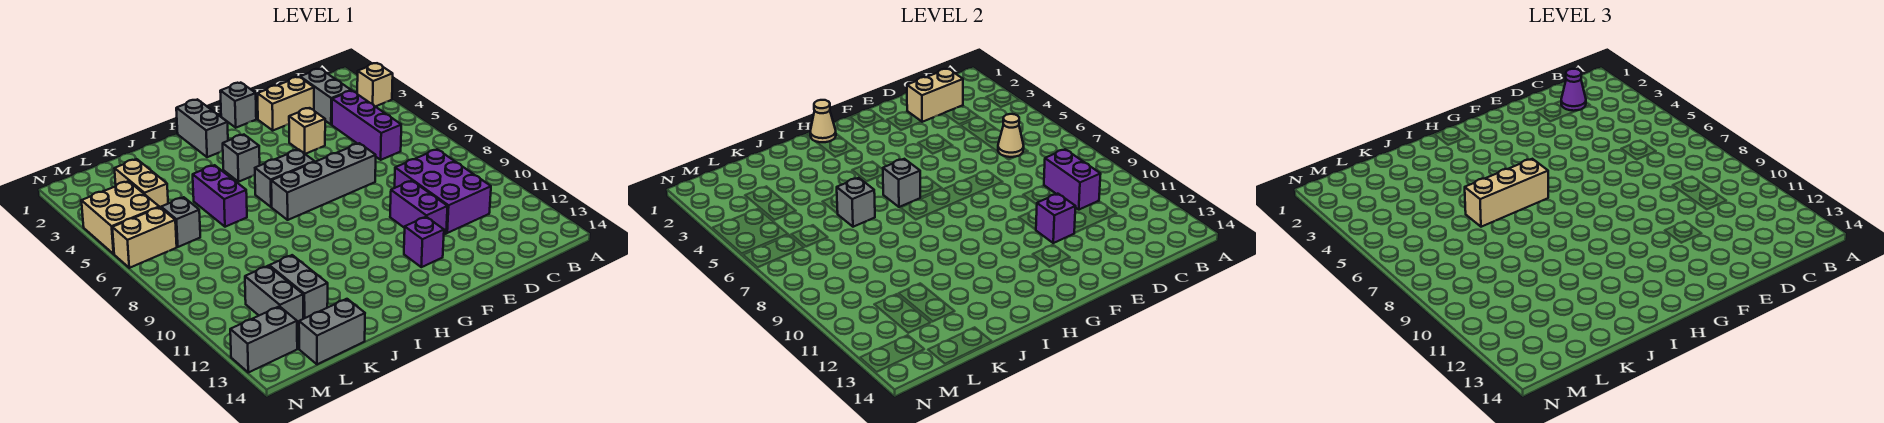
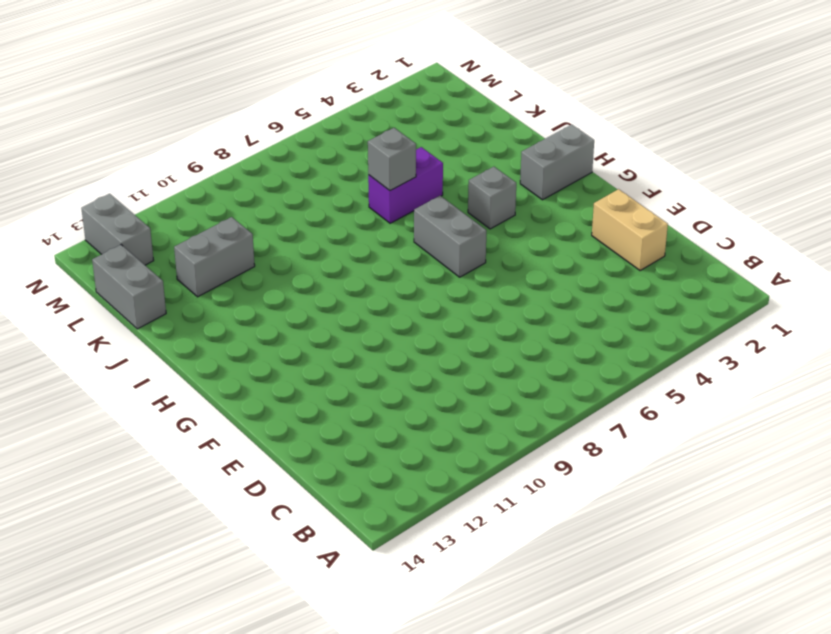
none -> tan brick A3 level 1
none -> grey brick C2:C3 level 1
none -> purple brick C4:C6 level 1
none -> purple brick C9:D11 level 1

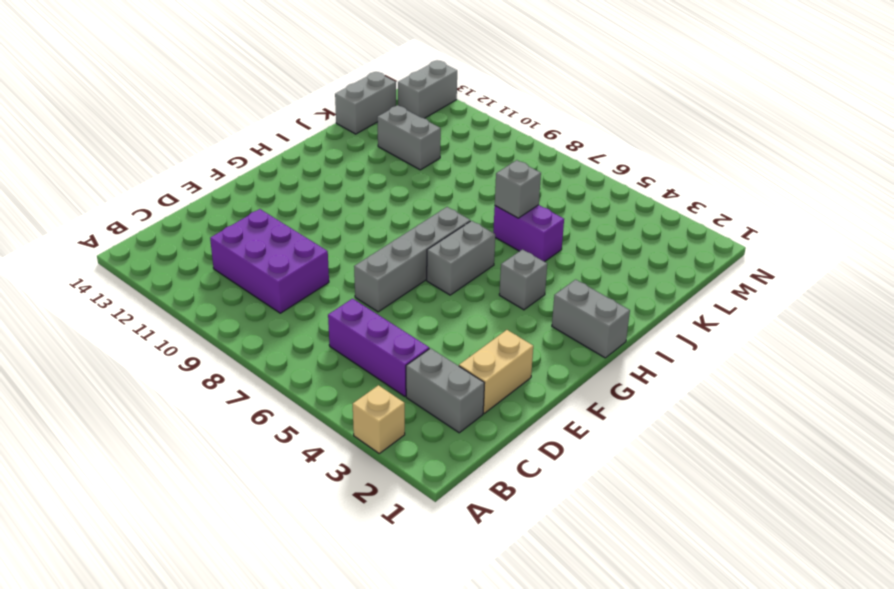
none -> tan brick E4 level 1
none -> purple brick E10:E11 level 1
none -> grey brick F1 level 1
none -> purple brick F12 level 1

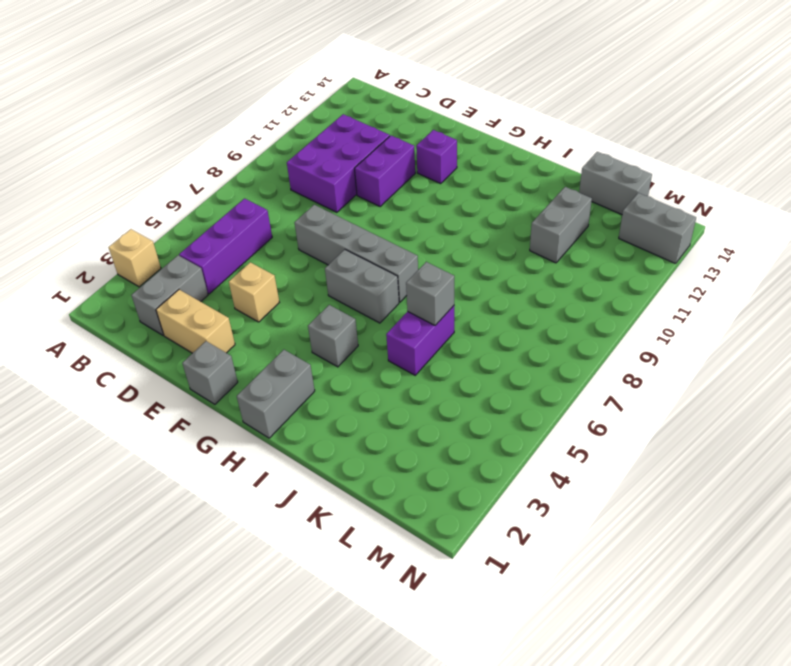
none -> tan brick L3:L4 level 1
none -> grey brick L6 level 1
none -> grey brick L11:L12 level 1
none -> tan brick M4:N5 level 1

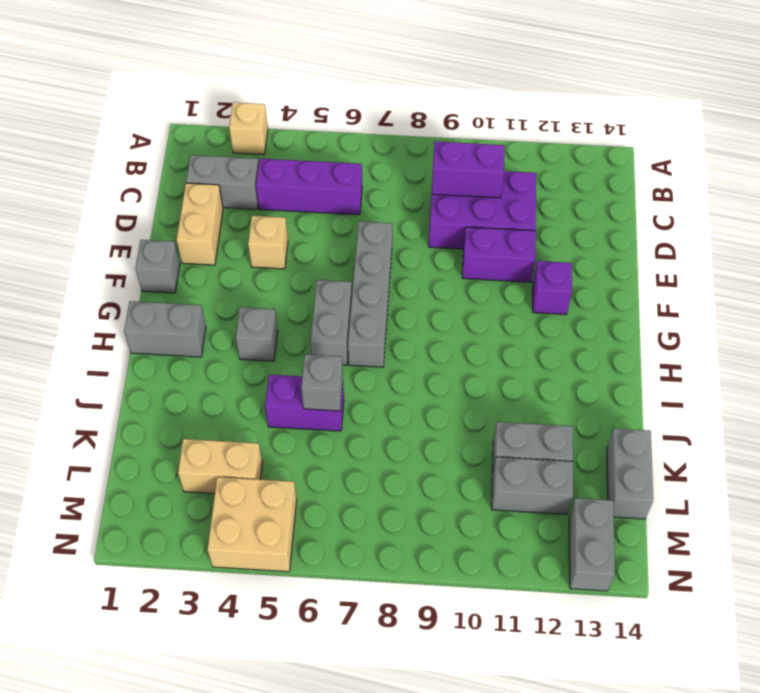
none -> grey brick L6 level 1
none -> tan brick M6:N6 level 1
none -> tan brick C2:D2 level 2
none -> tan cone C6 level 2

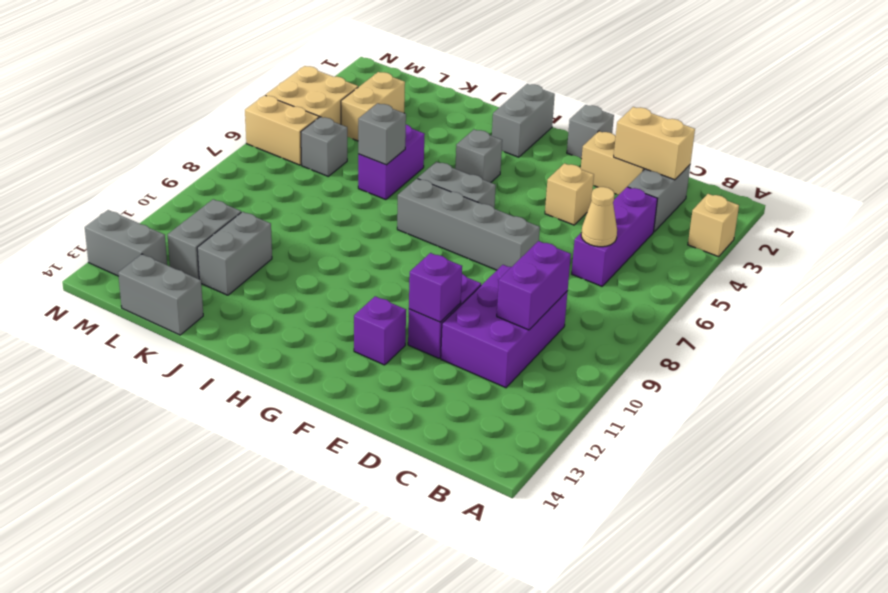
none -> tan cone H1 level 2
none -> grey brick H6 level 2
none -> purple cone C2 level 3
none -> tan brick H6:J6 level 3

